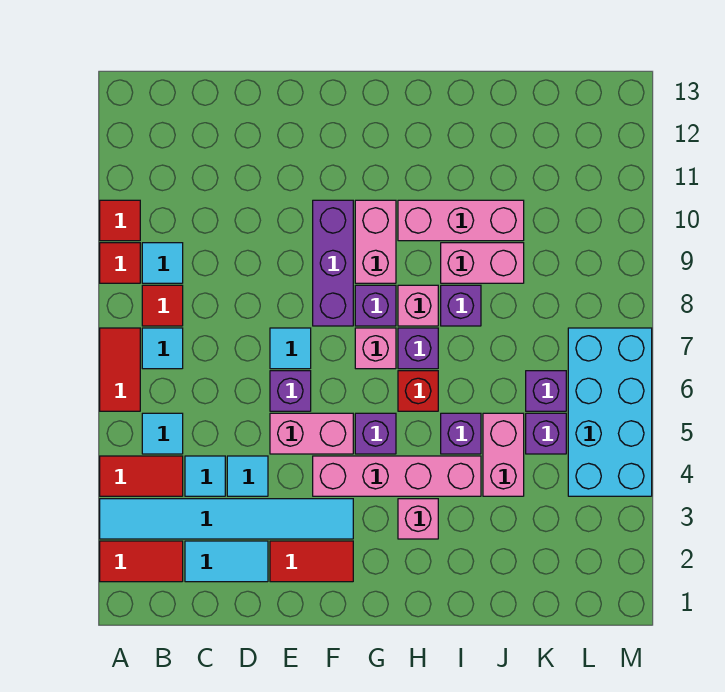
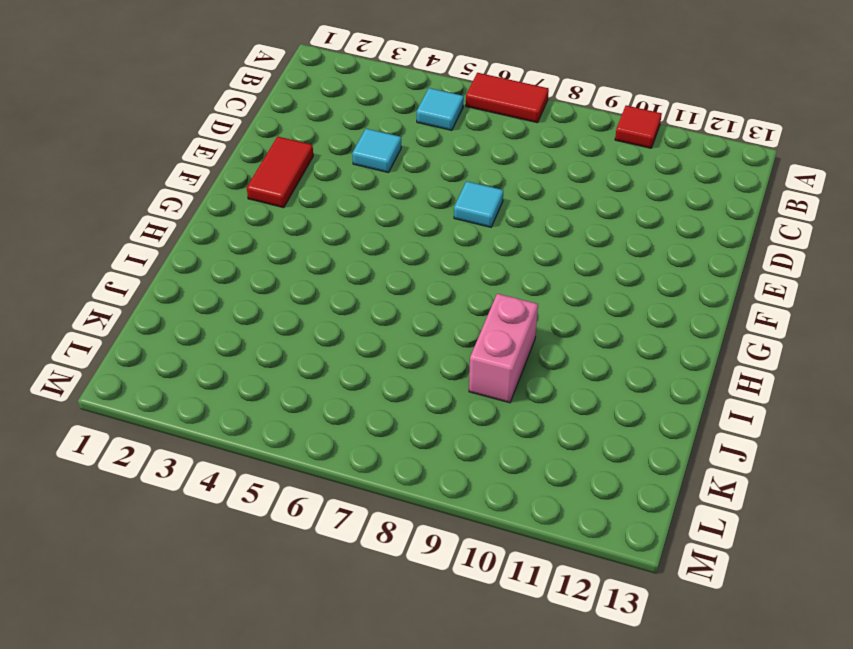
none -> red tile A2:B2 level 1
none -> cyan tile A3:F3 level 1
none -> red tile A4:B4 level 1
none -> red tile A9 level 1

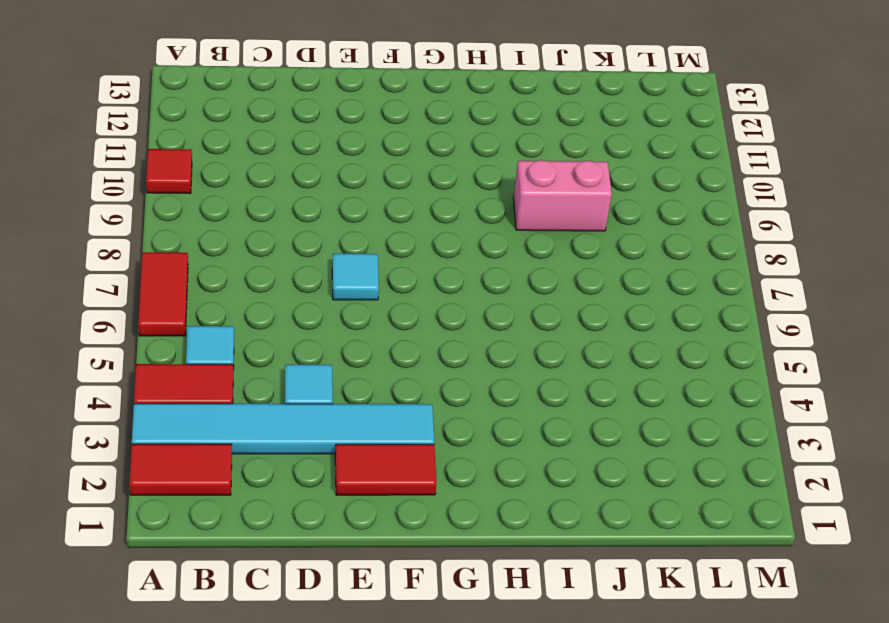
none -> red tile A9 level 1
none -> cyan tile B7 level 1
none -> red tile B8 level 1
none -> cyan tile B9 level 1

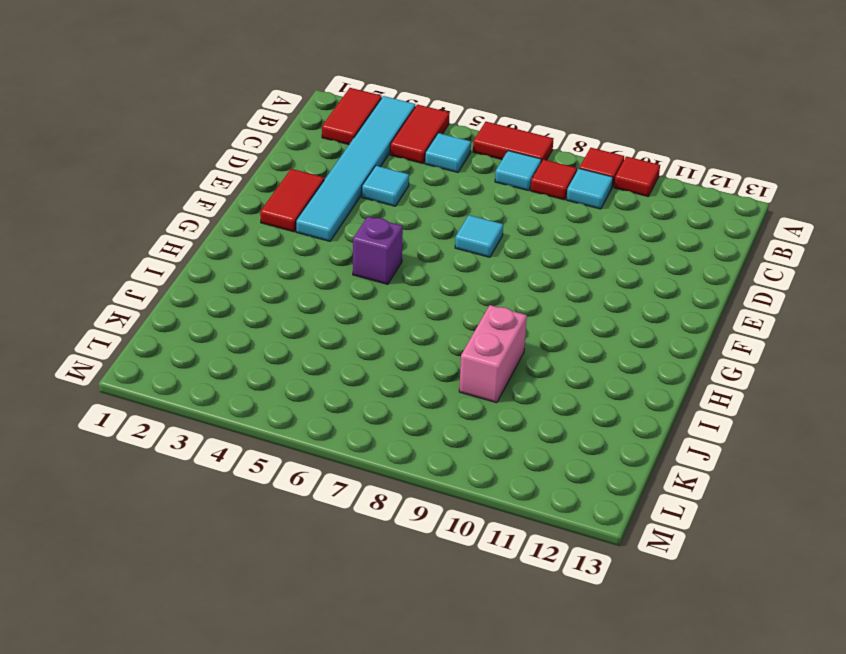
none -> cyan tile C2:D2 level 1
none -> cyan tile C4 level 1
none -> pink brick E5:F5 level 1
none -> purple brick E6 level 1

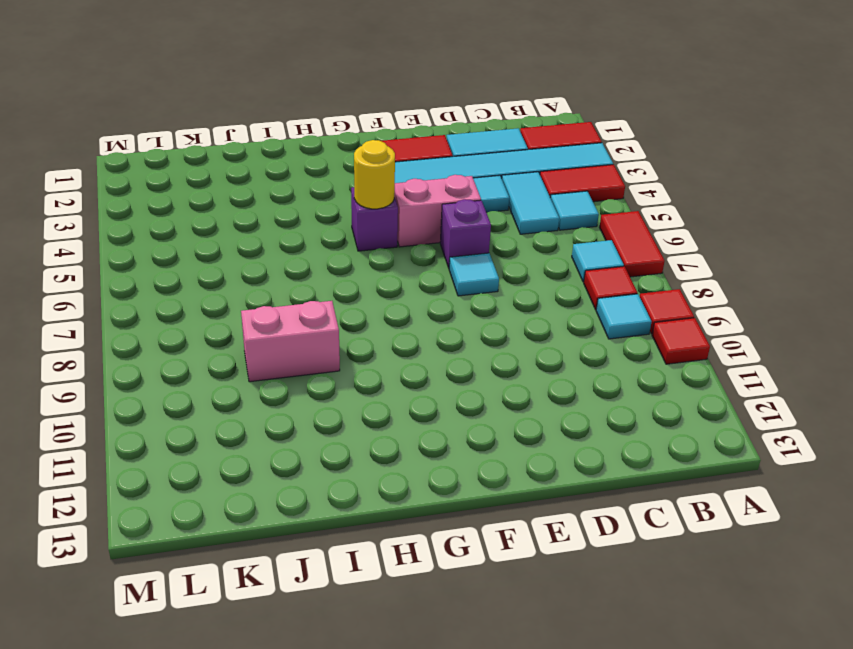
cyan tile C4:C5 level 1 -> cyan tile C4 level 1
yellow round brick G5 level 2 -> none
none -> pink brick F4:I4 level 1
none -> purple brick F8:F10 level 1
none -> pink brick G7 level 1
none -> purple brick G8 level 1

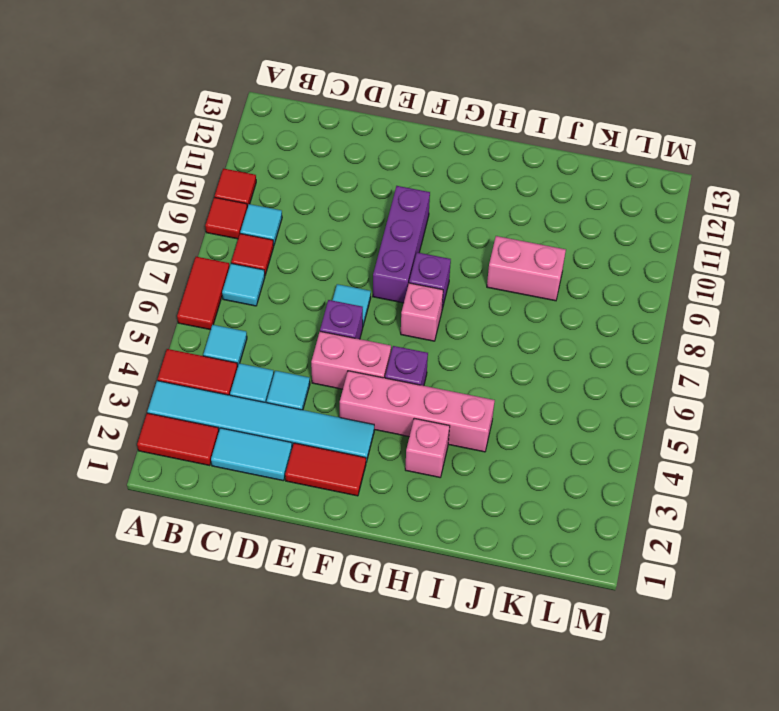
none -> pink brick G9:G10 level 1
none -> red brick H6 level 1
none -> purple brick H7 level 1
none -> pink brick H8 level 1

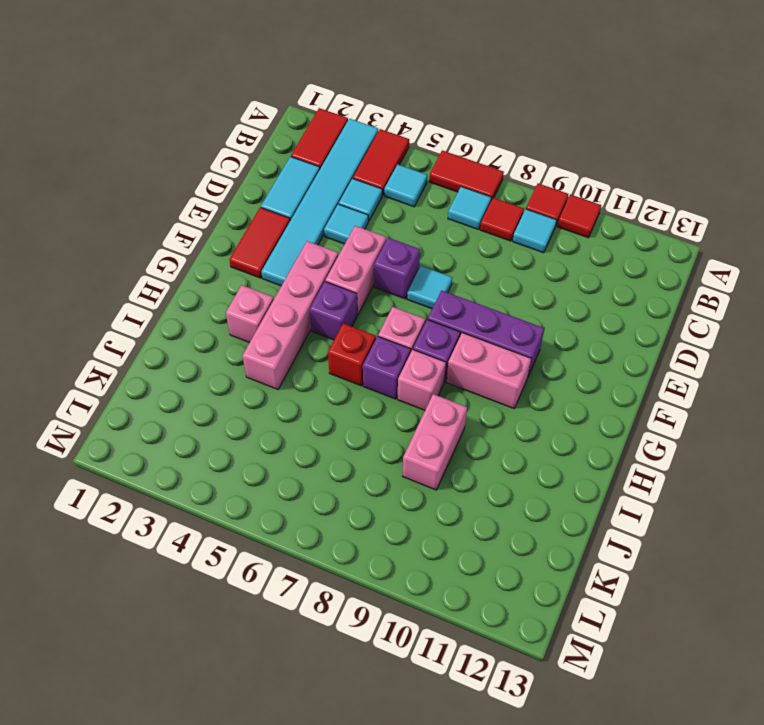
none -> pink brick H10:J10 level 1
none -> purple brick I5 level 1
none -> purple brick I8 level 1
none -> pink brick J4:J5 level 1

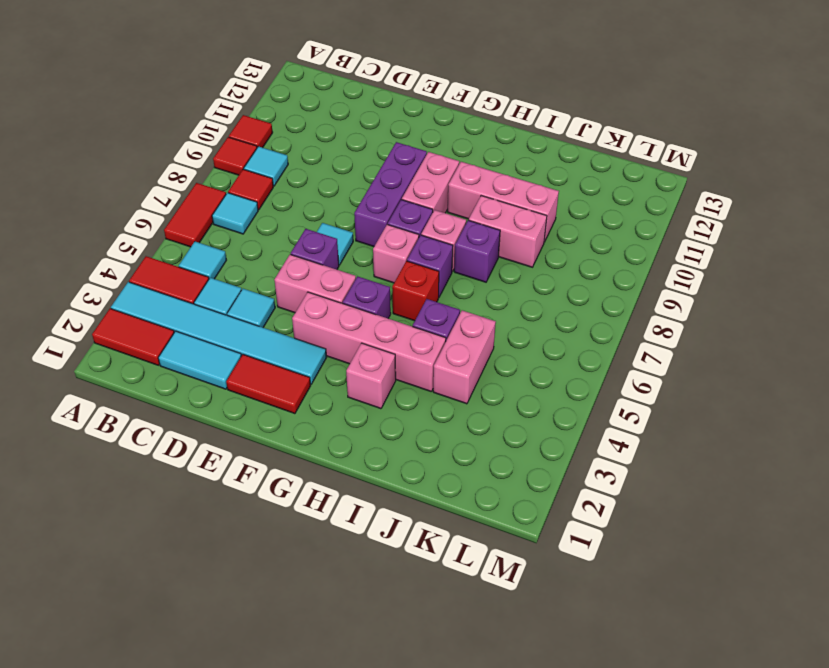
none -> purple brick K5 level 1
none -> purple brick K6 level 1
none -> cyan brick L4:M7 level 1

